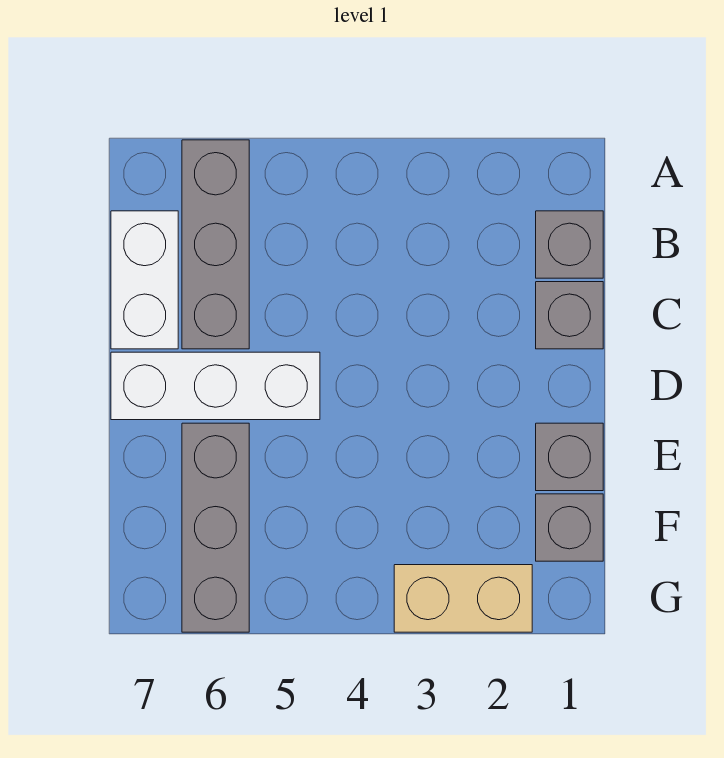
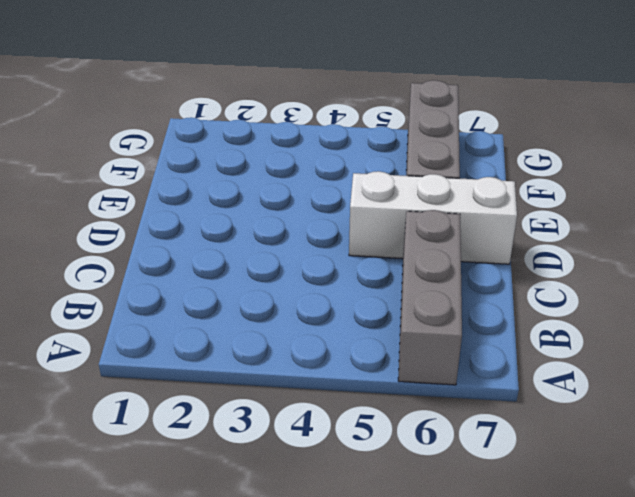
none -> grey brick B1 level 1
none -> white brick B7:C7 level 1

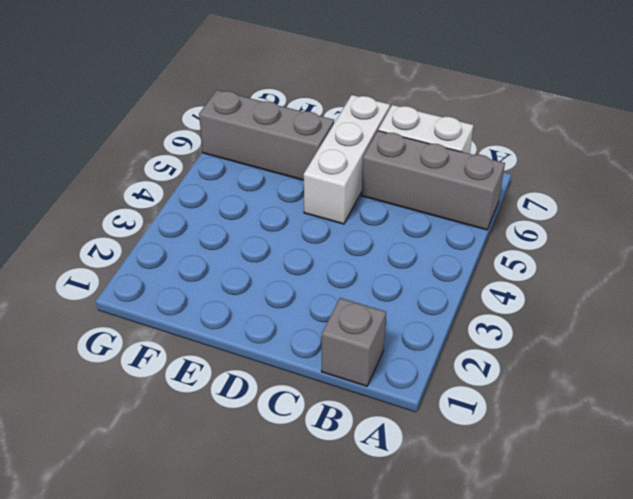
none -> grey brick C1 level 1
none -> grey brick E1 level 1

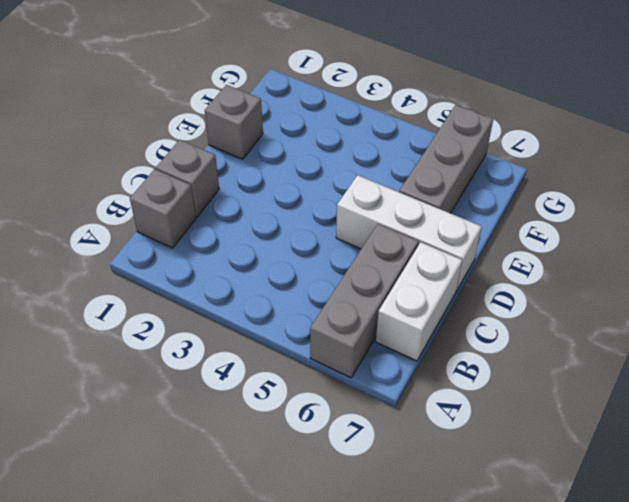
none -> grey brick F1 level 1
none -> tan brick G2:G3 level 1

